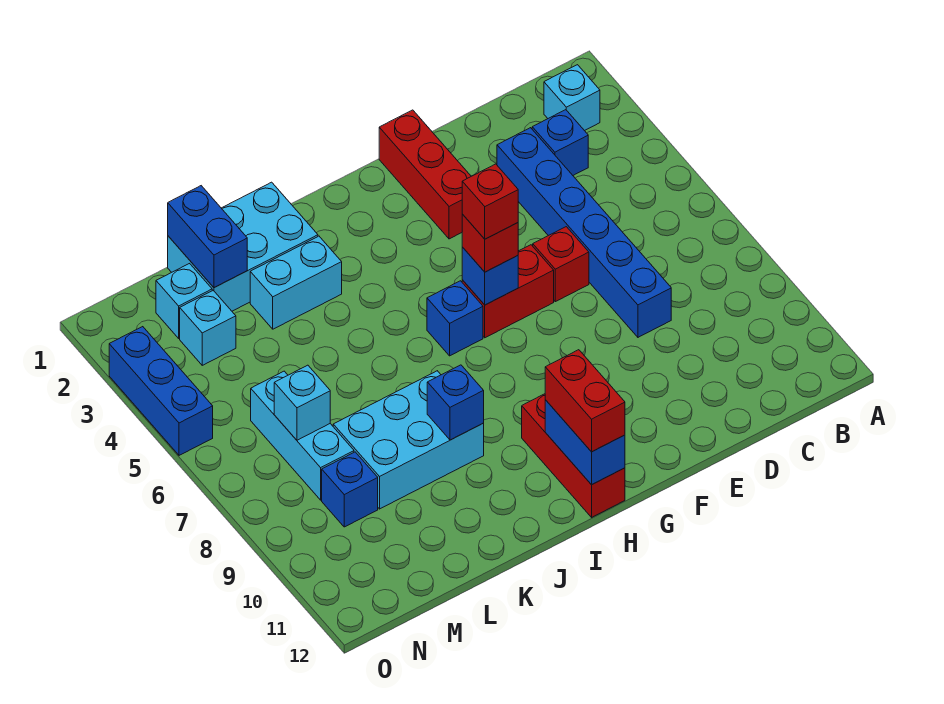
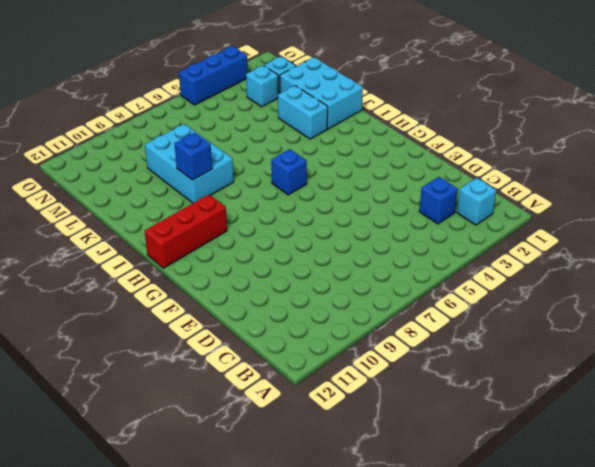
none -> blue brick D3:D8 level 1
none -> red brick E6 level 1
none -> red brick F1:F3 level 1

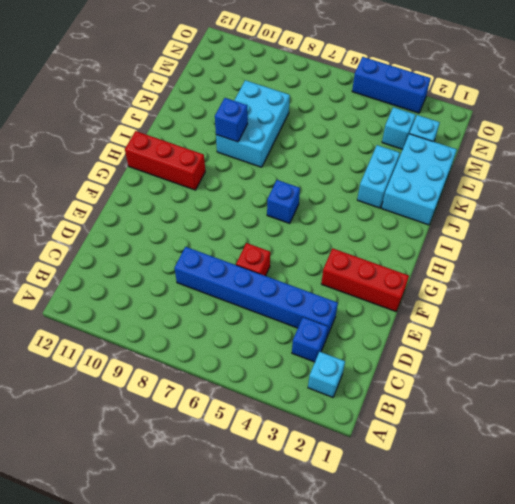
none -> red brick F6:G6 level 1
none -> cyan brick M6:M8 level 1
none -> blue brick M9 level 1

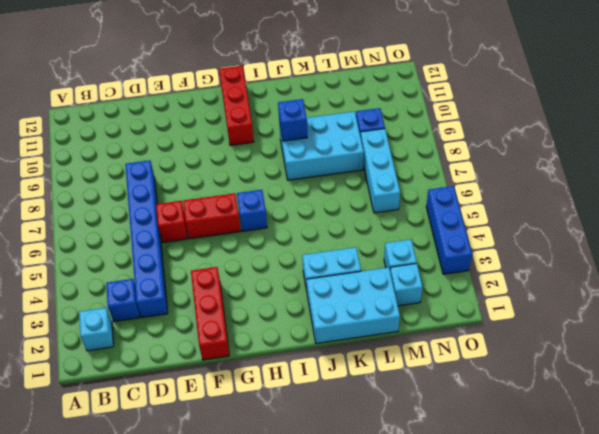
none -> blue brick G6 level 2
none -> blue brick H11:H12 level 2
none -> blue brick L1:L2 level 2

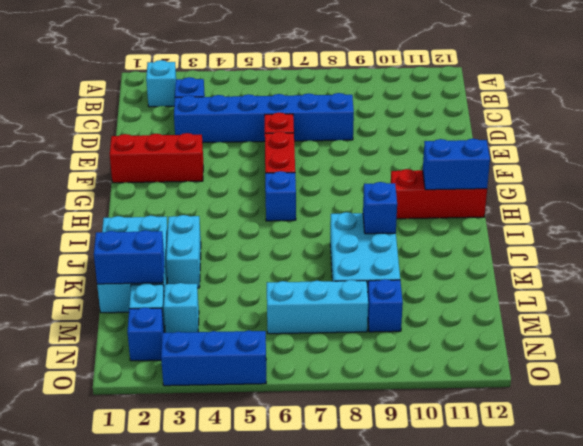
blue brick N2 level 1 -> blue brick G6 level 2
none -> cyan brick M7 level 2
none -> red brick G6 level 3
none -> red brick H11:H12 level 3

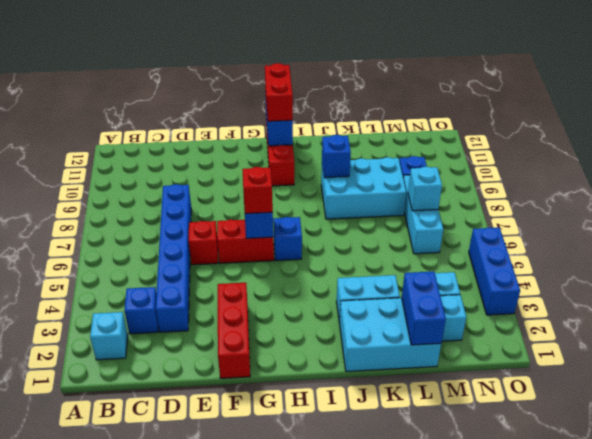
none -> red brick G6 level 4

